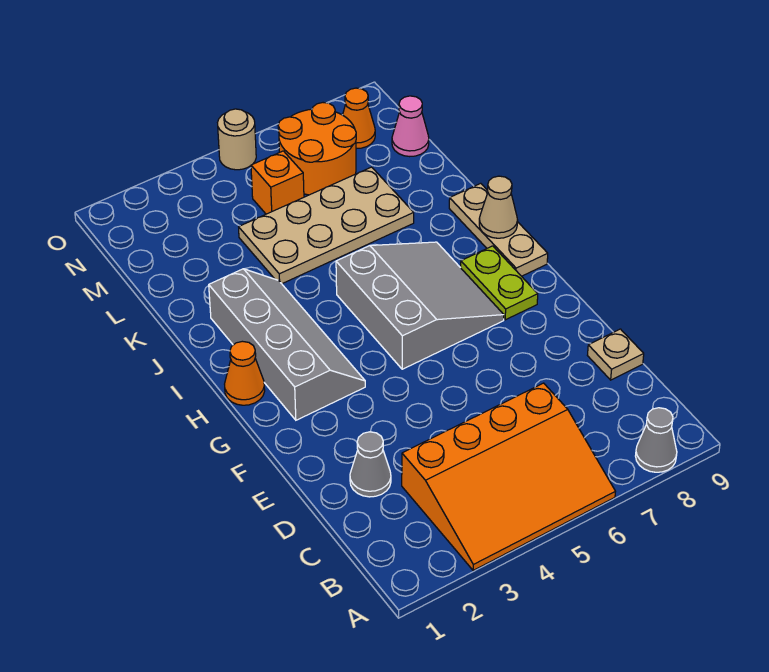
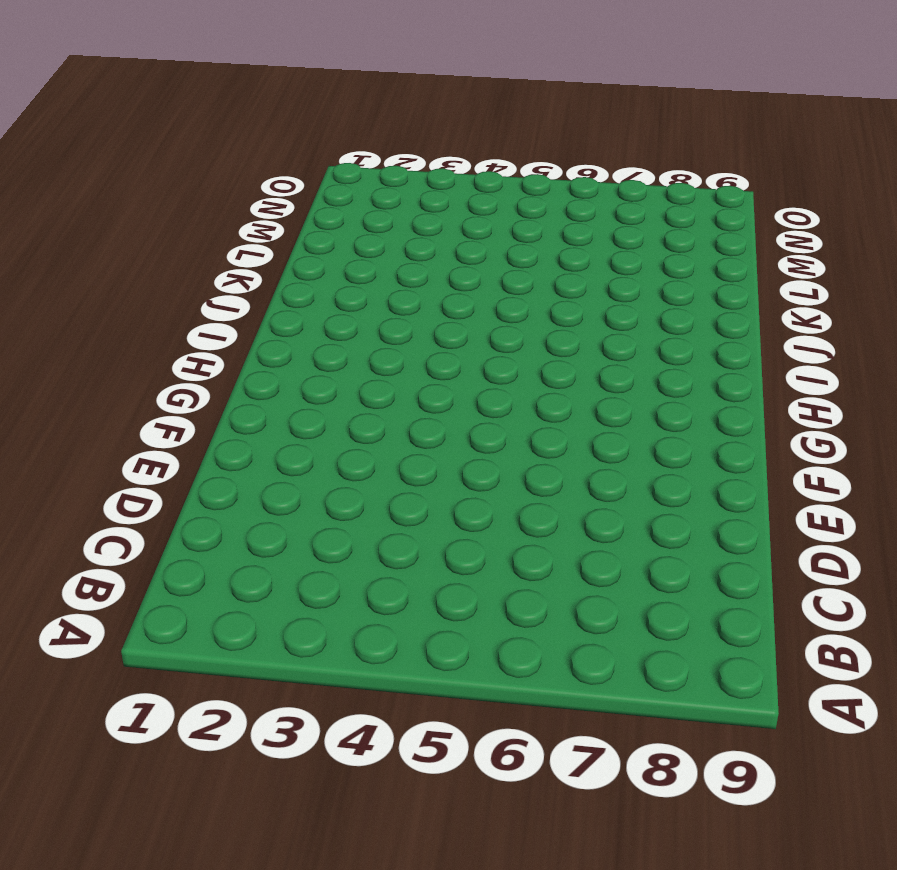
none -> orange slope A3:C6 level 1 top C
none -> grey cone A8 level 1
none -> grey cone D2 level 1

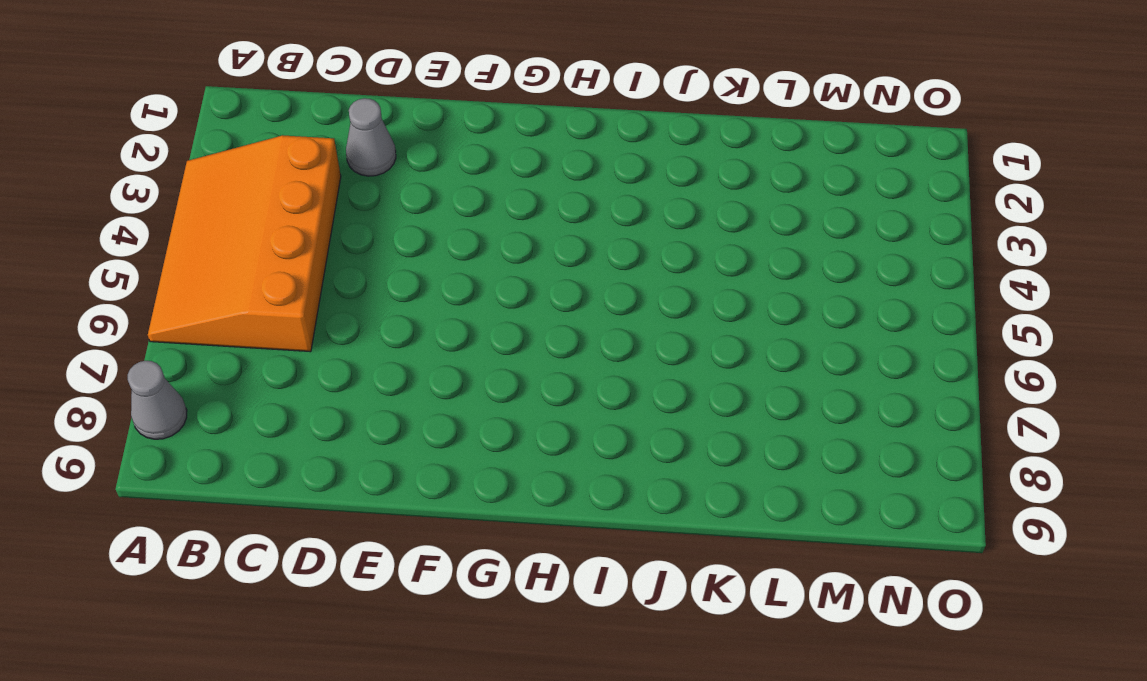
none -> tan plate D9 level 1
none -> grey slope G2:J3 level 1 top 2
none -> grey slope G5:I7 level 1 top 5

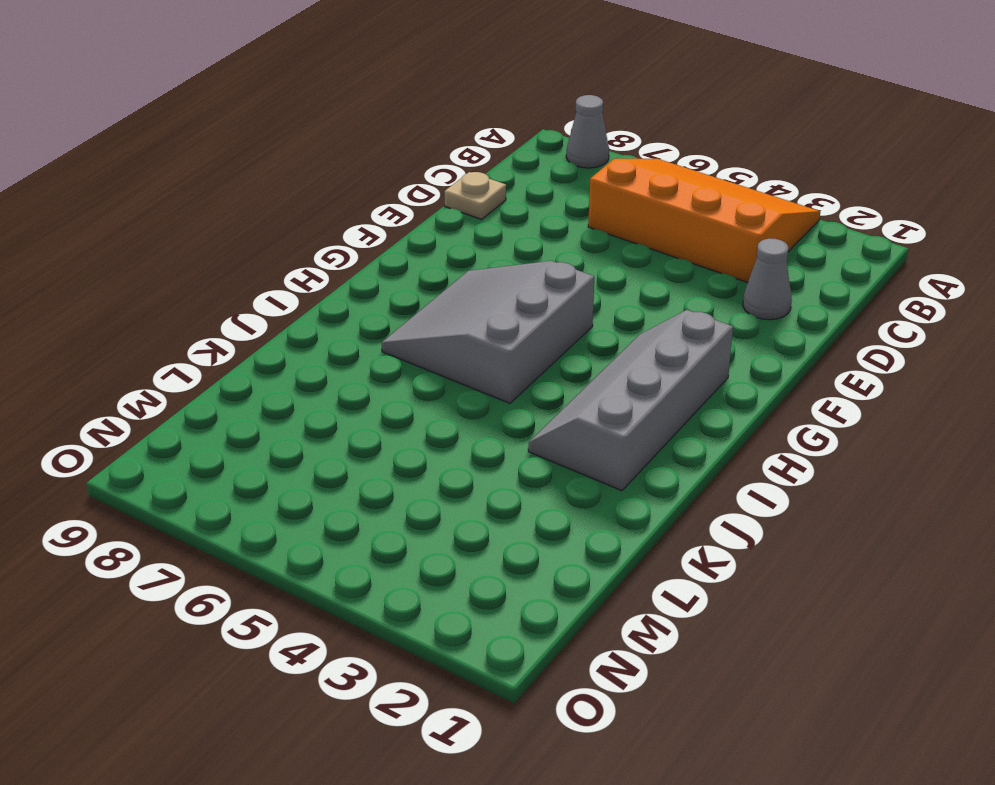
none -> lime plate G8:H8 level 1
none -> orange cone H1 level 1
none -> tan plate H9:J9 level 1

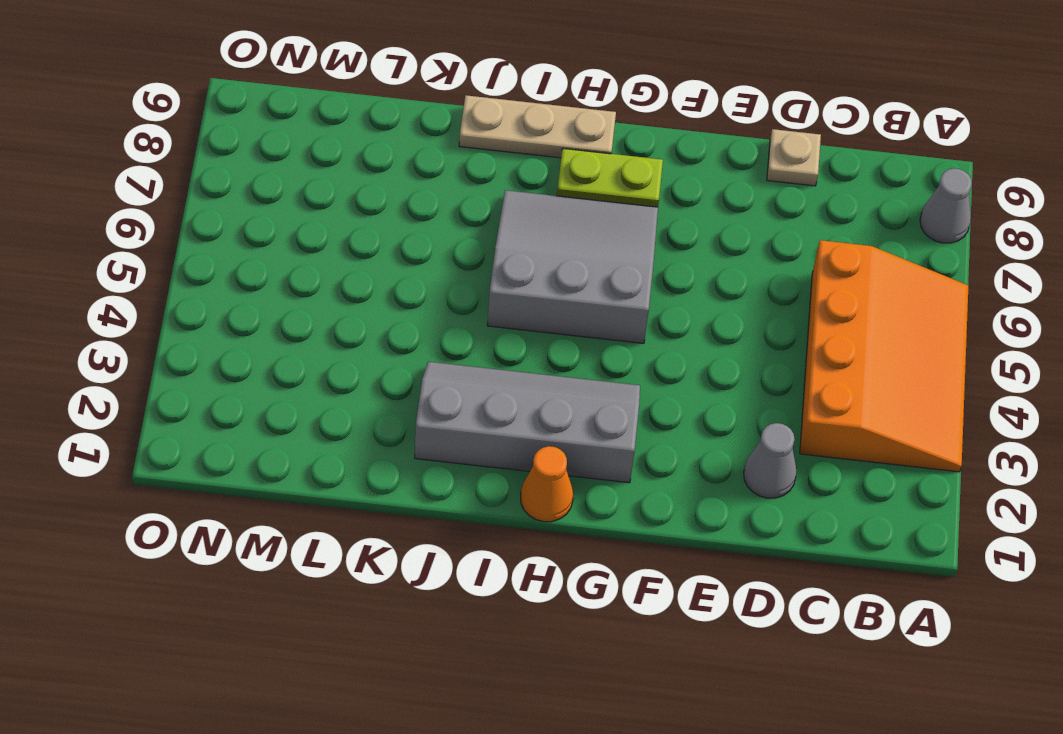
none -> tan plate K4:L7 level 1
none -> orange brick M5 level 1
none -> orange round brick M6:N7 level 1

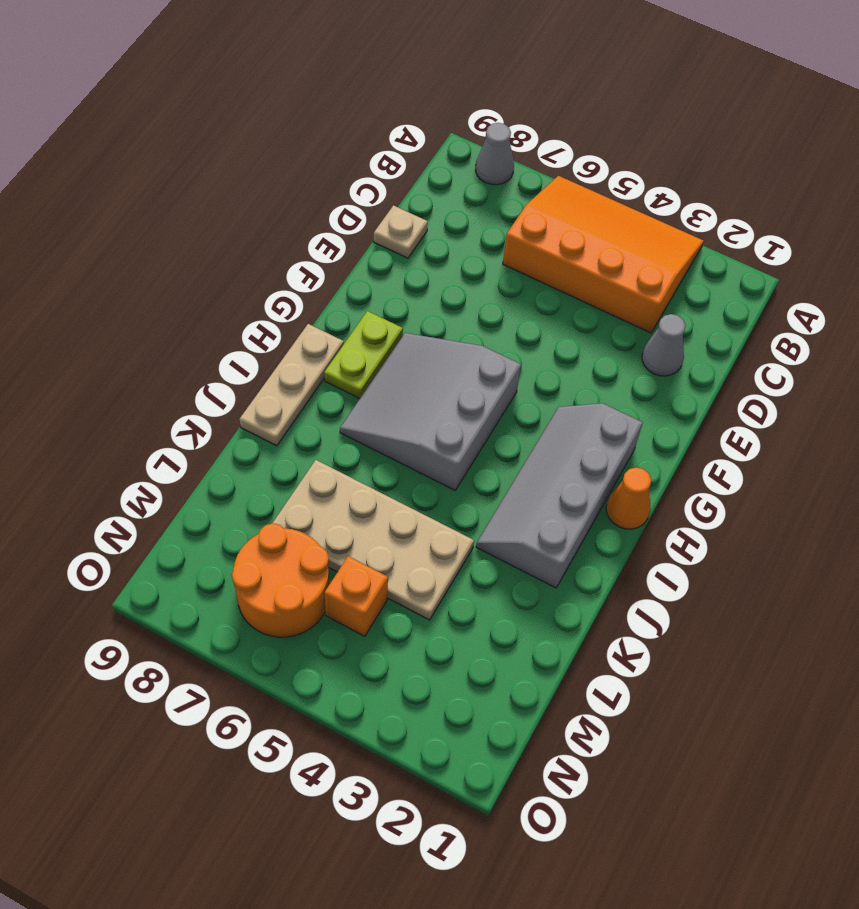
none -> pink cone M9 level 1
none -> orange cone N8 level 1
none -> tan round brick O5 level 1

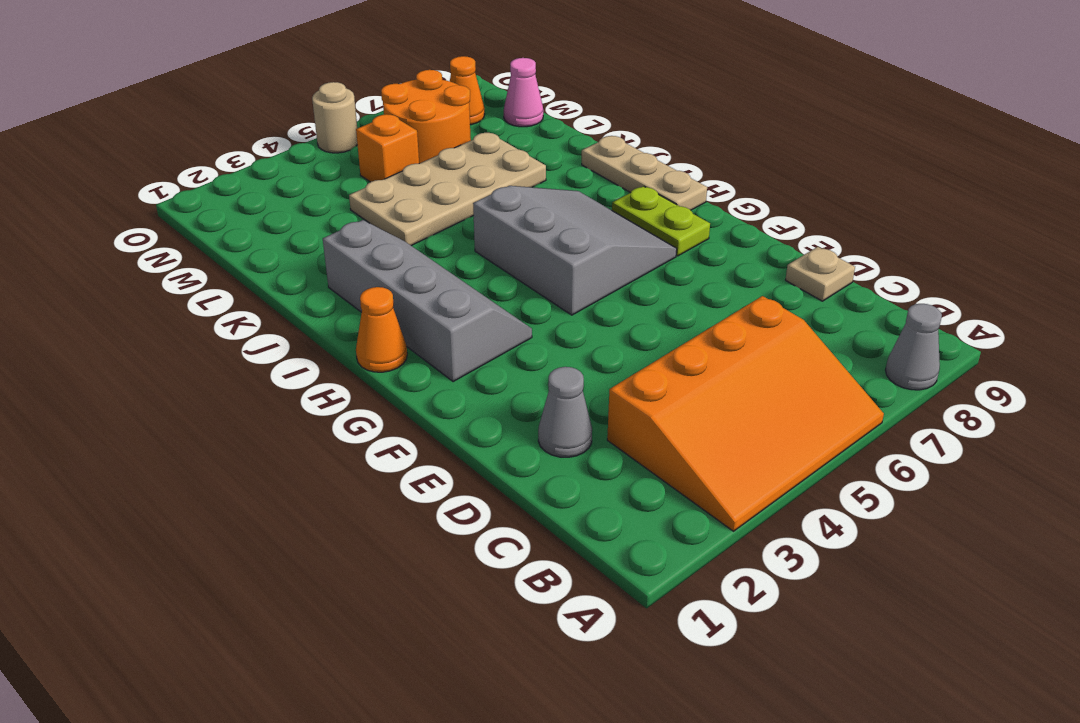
none -> tan cone I9 level 2

